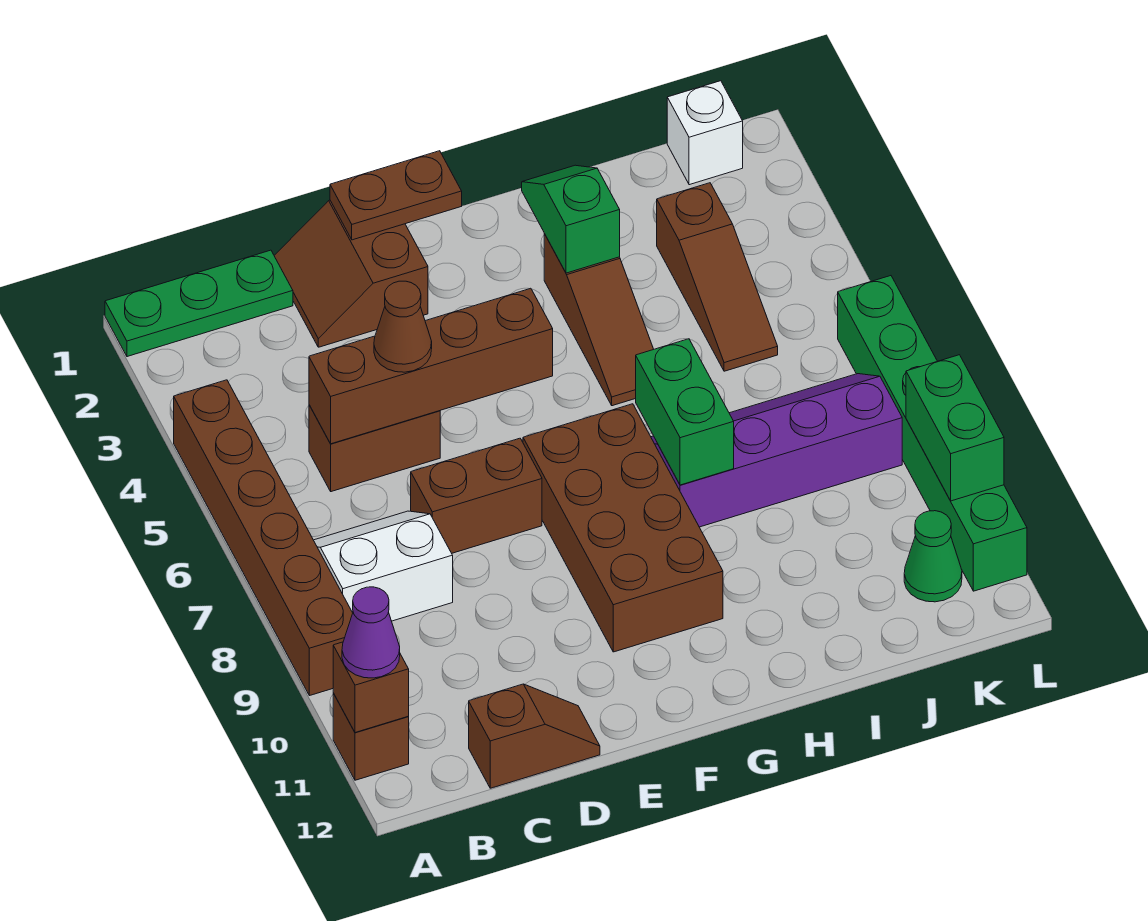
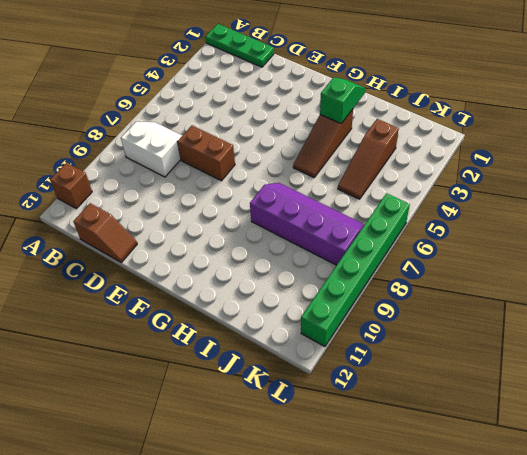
none -> brown brick A4:A9 level 1
none -> brown brick C5:D5 level 1
none -> brown slope D1:E2 level 1 top E

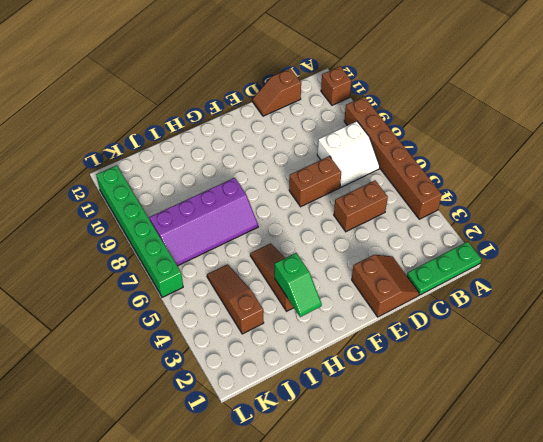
none -> brown brick F7:G10 level 1
none -> white brick K1 level 1
none -> green cone K11 level 1

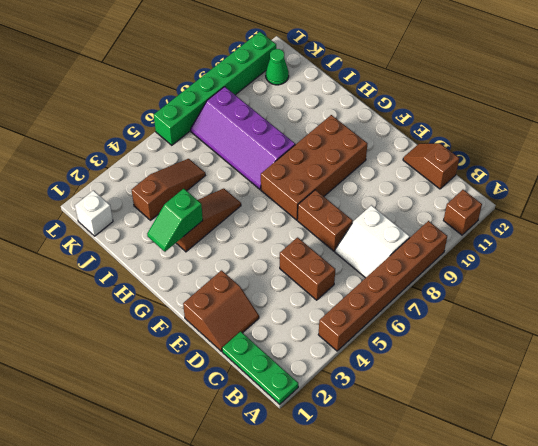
none -> brown brick A11 level 2
none -> brown brick C5:F5 level 2
none -> brown plate E1:F1 level 2

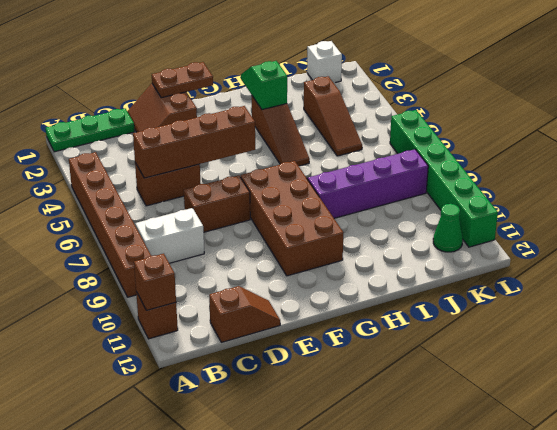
none -> green brick H7:H8 level 2
none -> green brick L9:L10 level 2
none -> purple cone A11 level 3

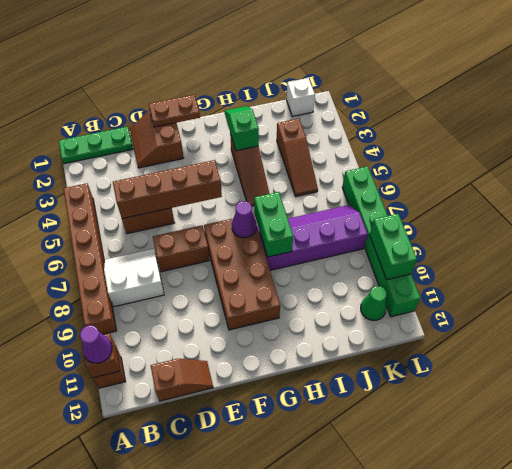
purple cone G7 level 2 -> none
none -> brown cone D5 level 3

